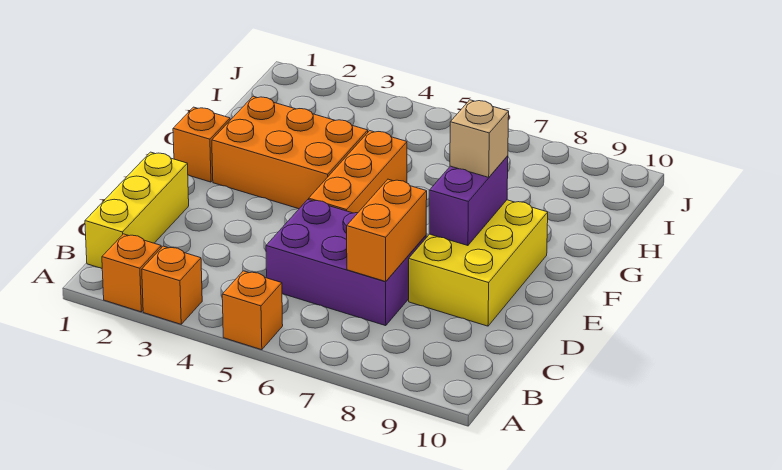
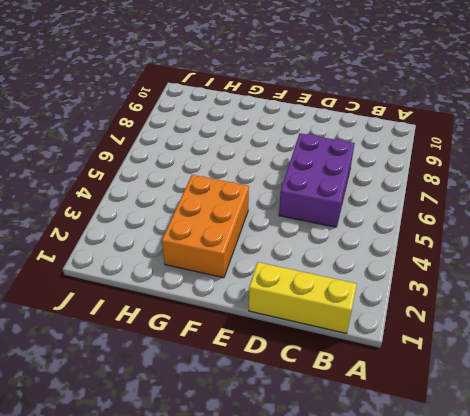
none -> orange brick A2 level 1
none -> orange brick A3 level 1
none -> orange brick A5 level 1

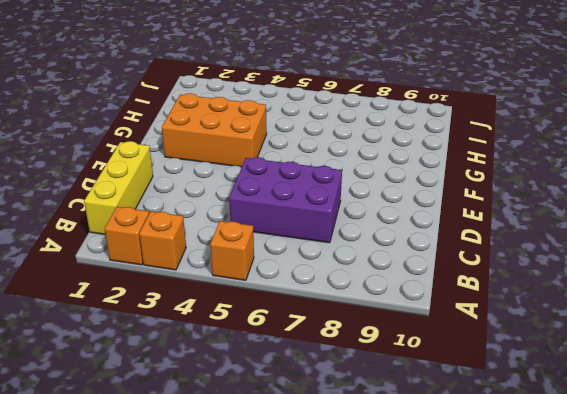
none -> yellow brick D8:F9 level 1
none -> orange brick E5:G5 level 1
none -> orange brick F1 level 1

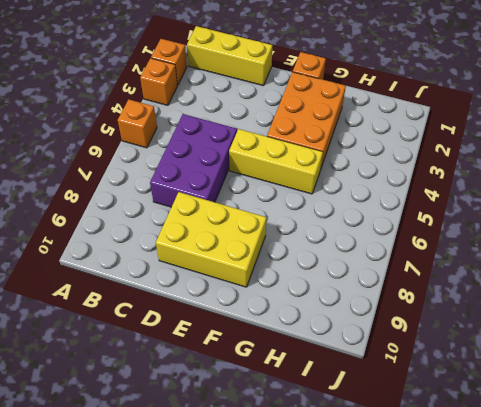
yellow brick E5:G5 level 1 -> orange brick E5:G5 level 1
none -> orange brick C7:D7 level 2
none -> purple brick E8:F8 level 2
none -> tan brick F8 level 3

